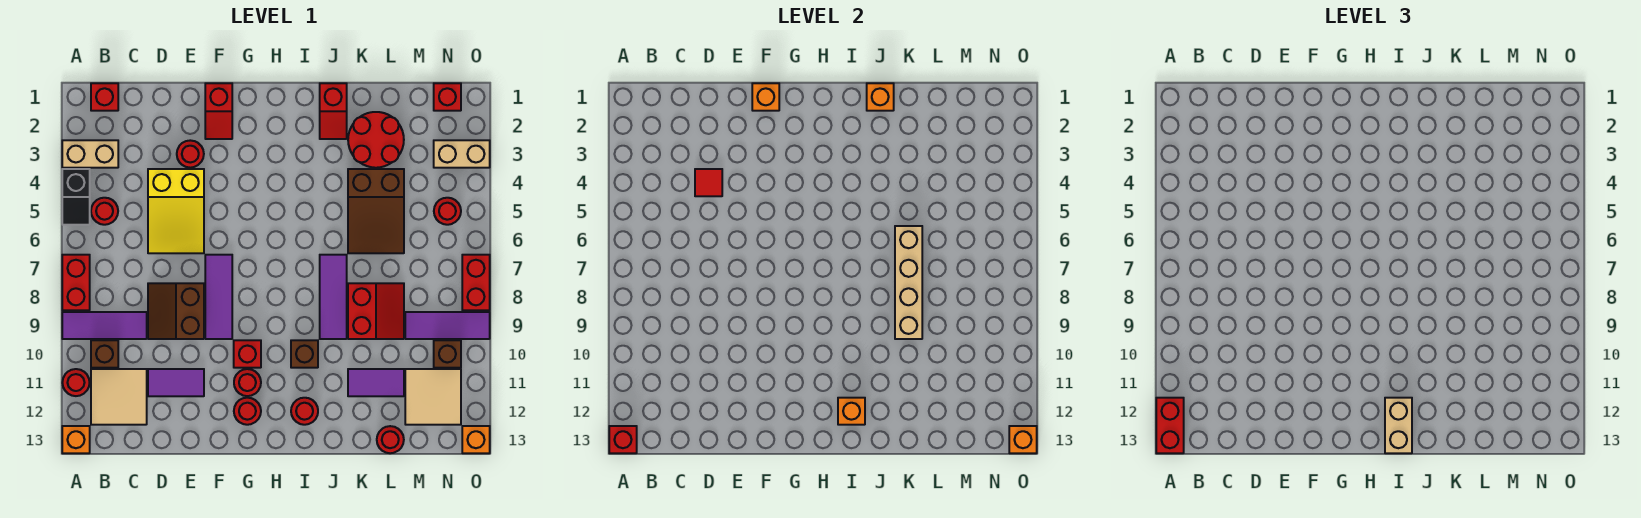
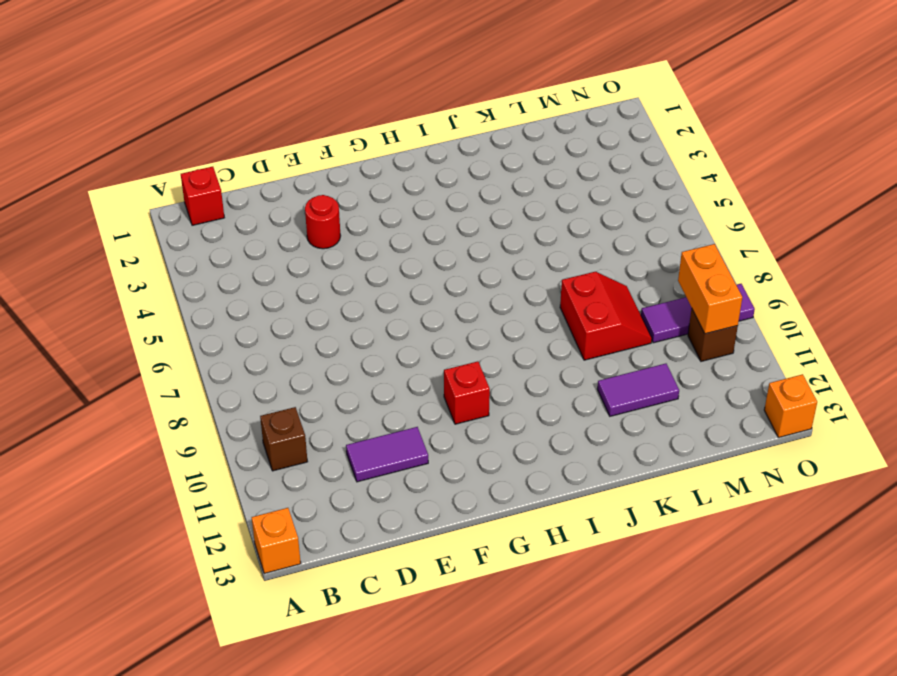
orange brick N9:N10 level 2 -> none
none -> tan brick A3:B3 level 1
none -> black slope A4:A5 level 1 top 4
none -> red brick A7:A8 level 1
none -> purple tile A9:C9 level 1

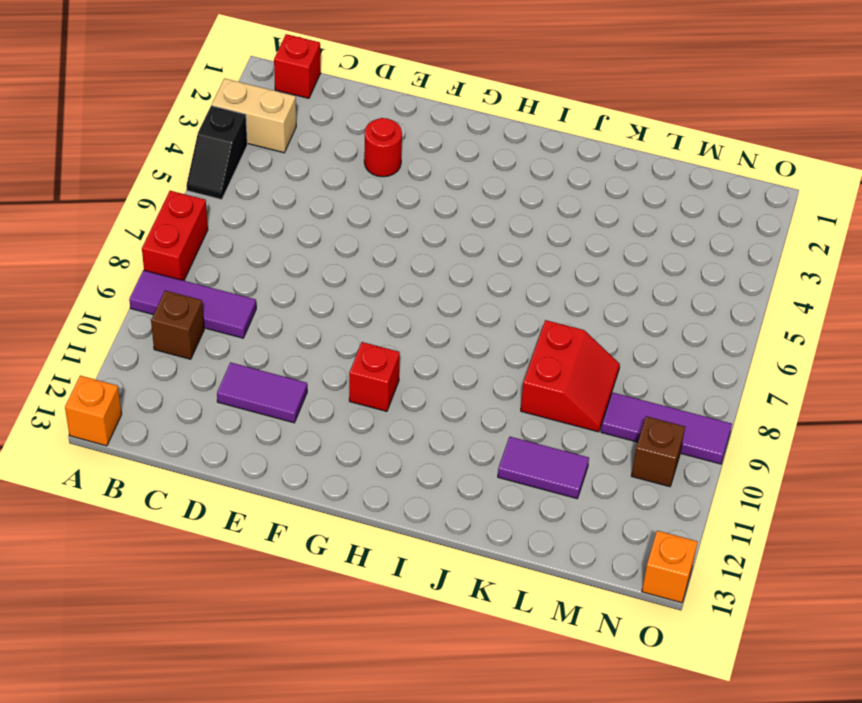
none -> red round brick A11 level 1
none -> red round brick B5 level 1
none -> tan tile B11:C12 level 1
none -> yellow slope D4:E6 level 1 top 4

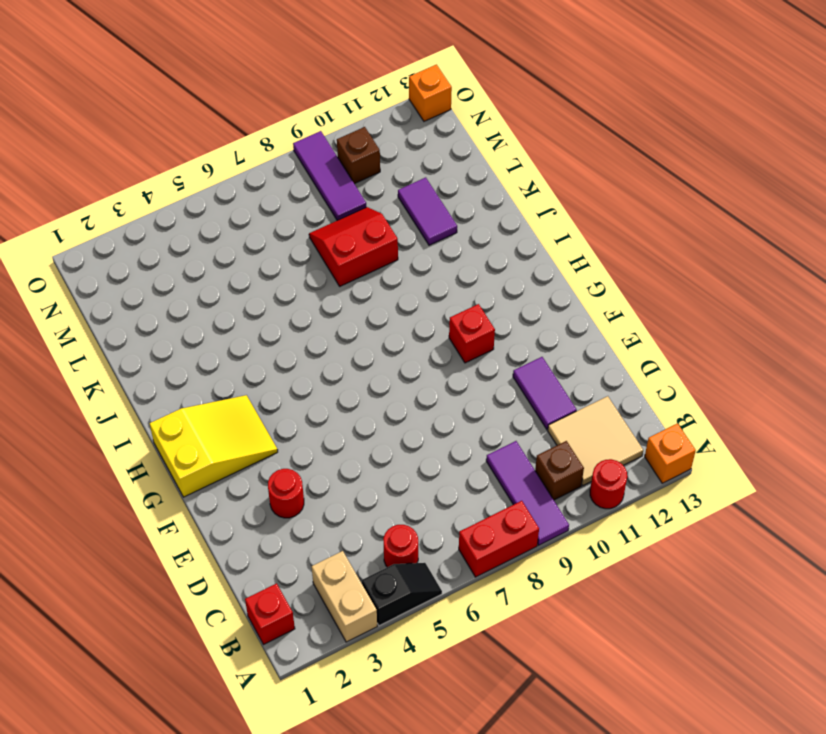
yellow slope G1:H3 level 1 top 1 -> yellow slope D4:E6 level 1 top 4
none -> brown slope D8:E9 level 1 top E
none -> red slope F1:F2 level 1 top 1
none -> purple tile F7:F9 level 1
none -> red round brick G11 level 1

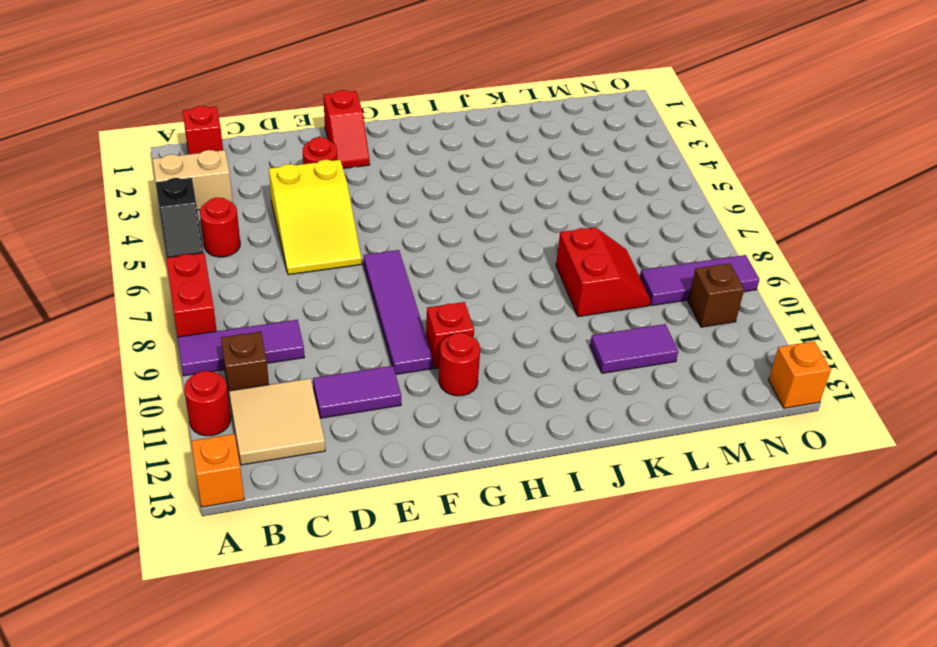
purple tile F7:F10 level 1 -> purple tile F7:F9 level 1
none -> brown slope D8:E9 level 1 top E
none -> red round brick G12 level 1
none -> brown brick I10 level 1
none -> red round brick I12 level 1

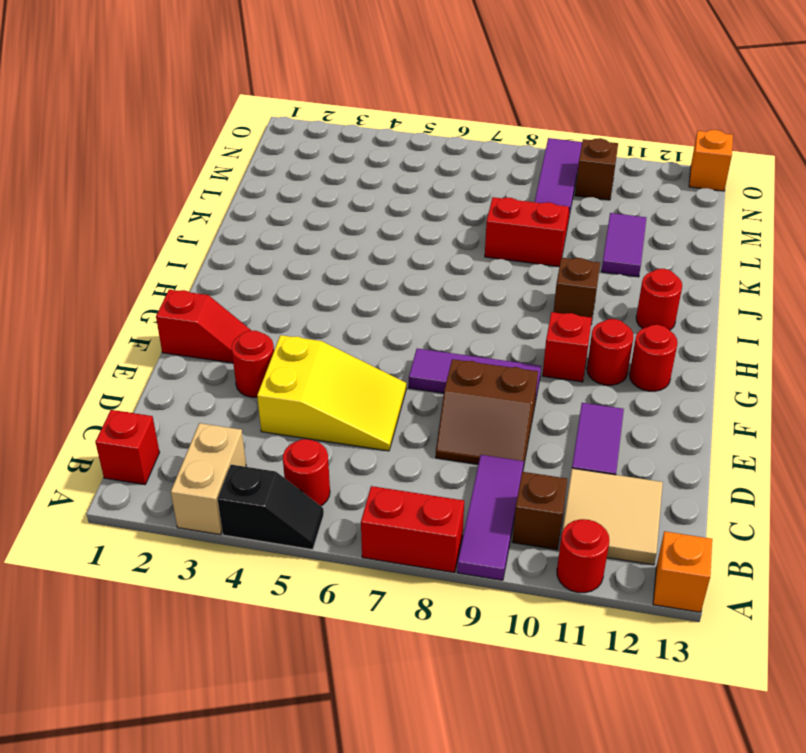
none -> red slope J1:J2 level 1 top 1
none -> purple tile J7:J9 level 1
none -> red round brick K2:L3 level 1
none -> brown slope K4:L6 level 1 top 4

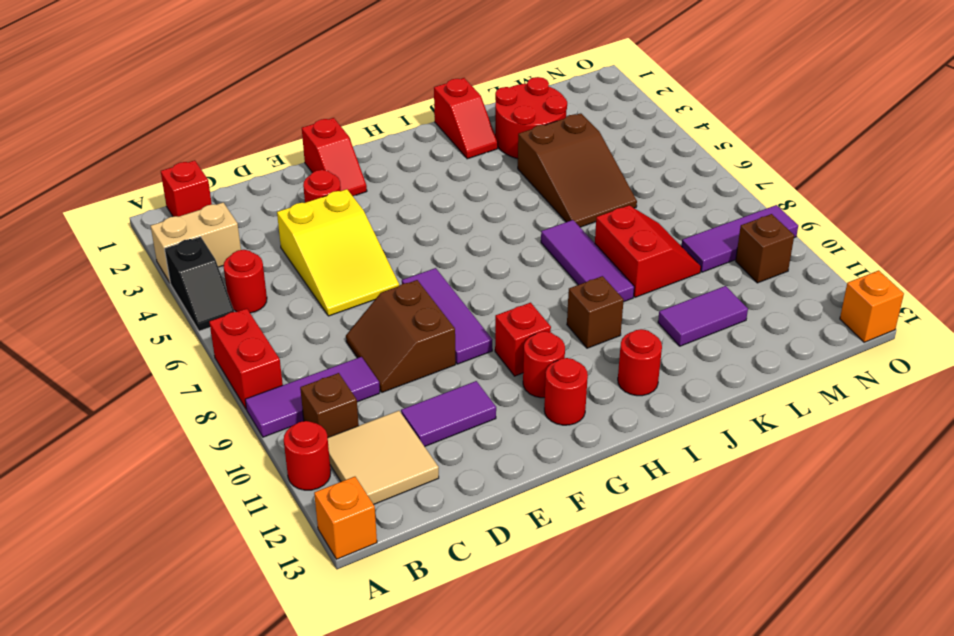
none -> red round brick L13 level 1
none -> tan tile M11:N12 level 1
none -> red brick N1 level 1
none -> tan brick N3:O3 level 1

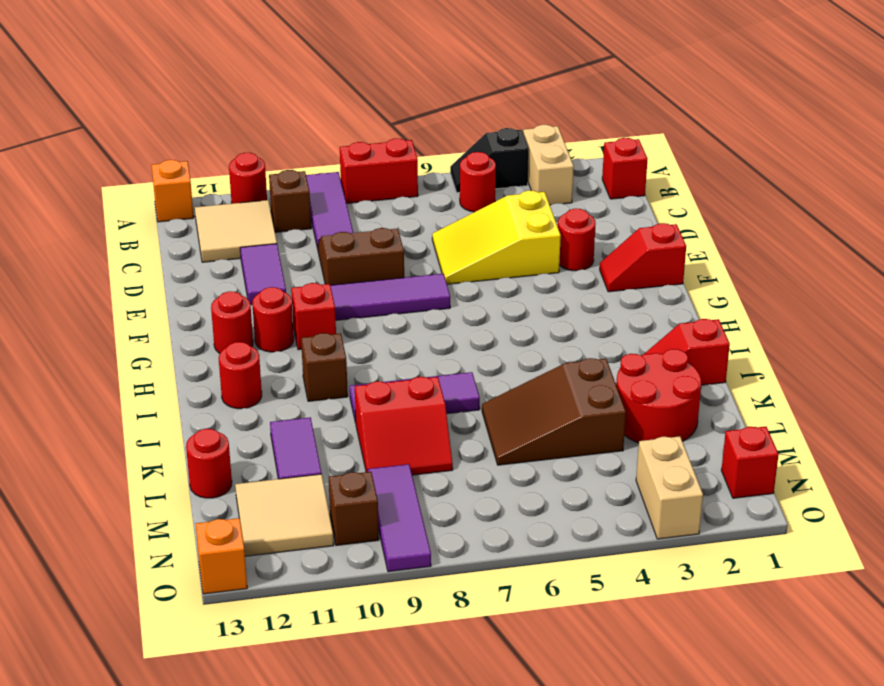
none -> red round brick N5 level 1
none -> red brick O7:O8 level 1
none -> red brick A13 level 2
none -> red tile D4 level 2

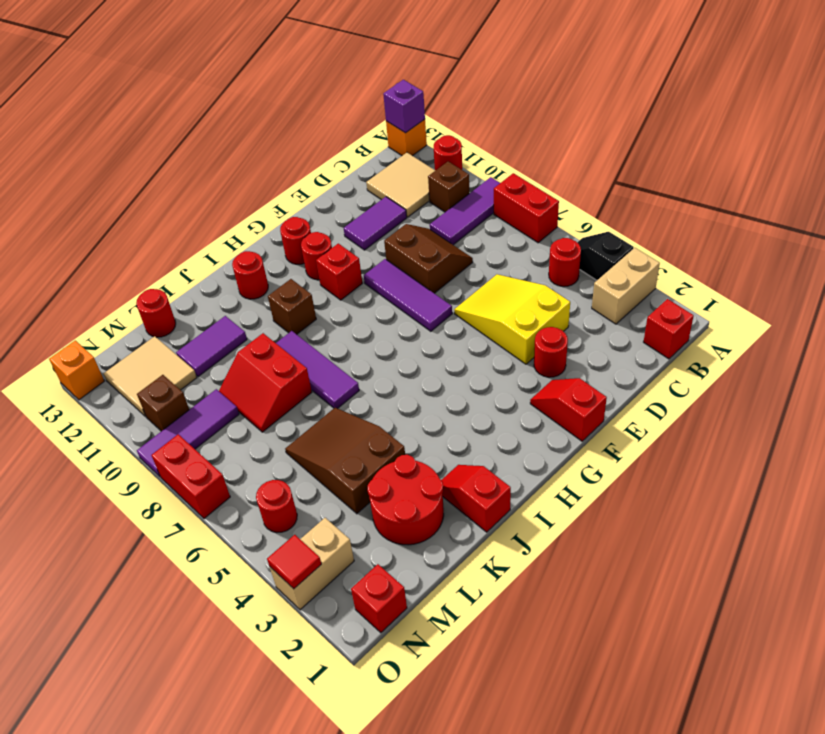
purple brick A13 level 2 -> red brick A13 level 2
red tile O3 level 2 -> red tile D4 level 2
none -> orange brick F1 level 2
none -> orange brick I12 level 2
none -> orange brick J1 level 2
none -> tan brick K6:K9 level 2

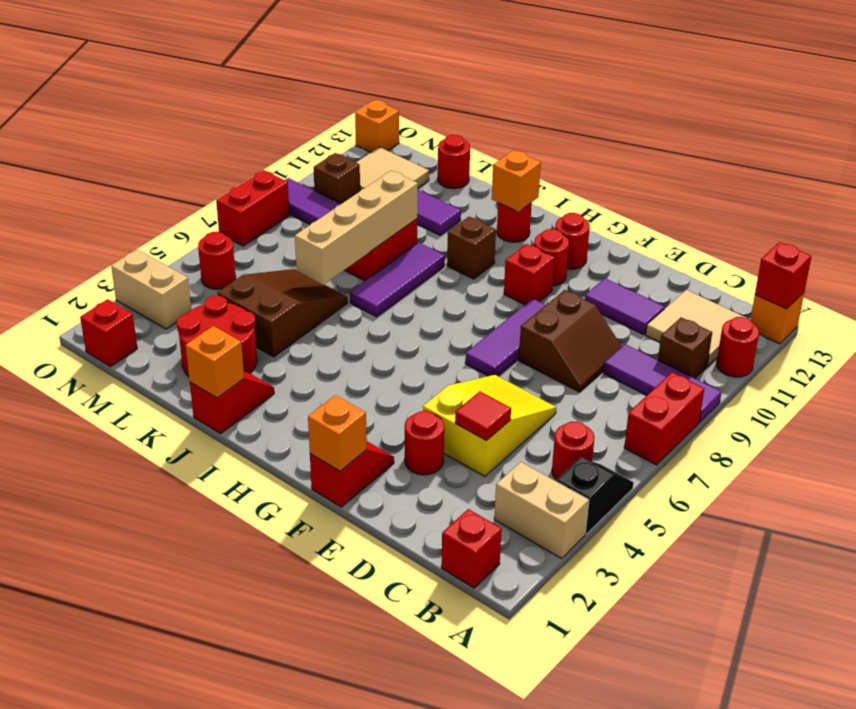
none -> orange brick O13 level 2
none -> red brick A12:A13 level 3
none -> tan brick I12:I13 level 3

